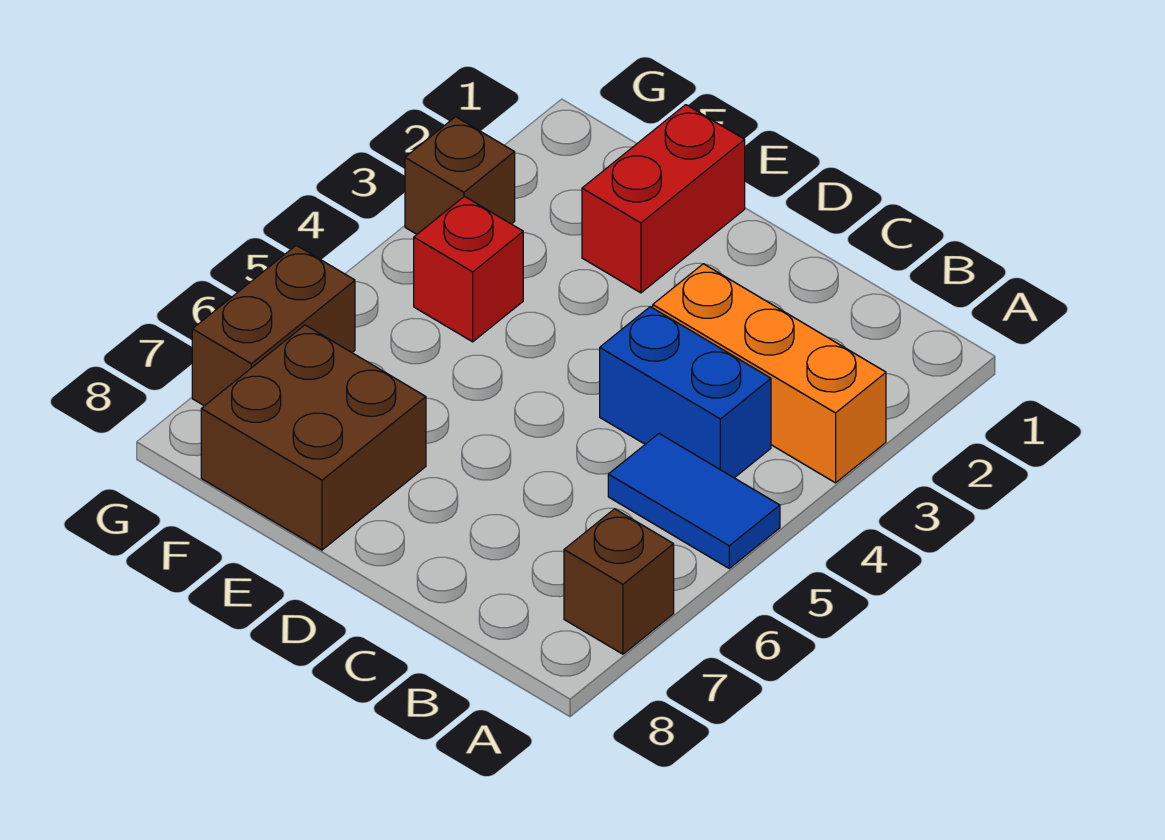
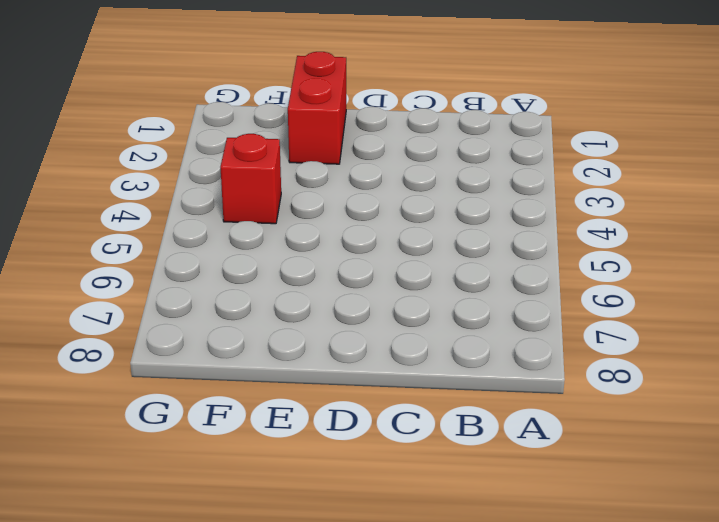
none -> orange brick A3:C3 level 1
none -> blue tile A5:B5 level 1

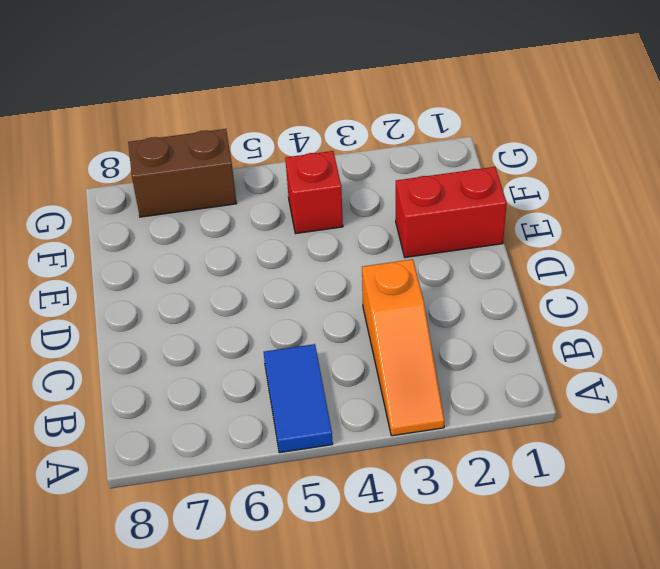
orange slope A3:C3 level 1 top C -> orange brick A3:C3 level 1
none -> brown brick A7 level 1
none -> blue brick B4:C4 level 1

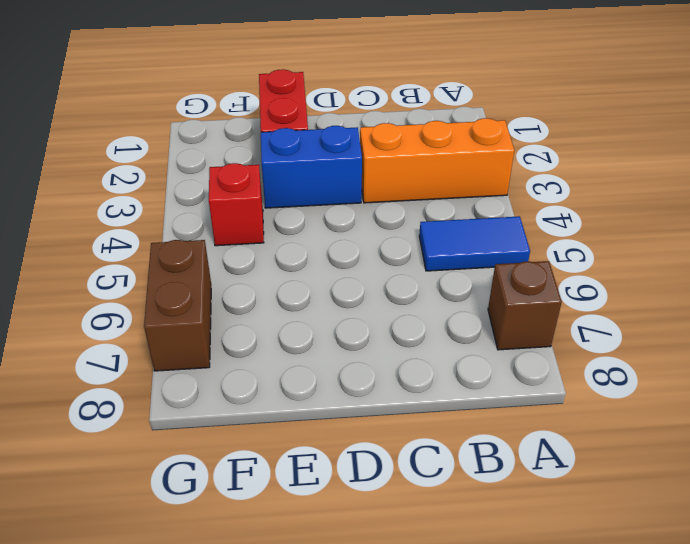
blue brick D3:E3 level 1 -> blue brick B4:C4 level 1
none -> brown brick E7:F8 level 1
none -> brown brick G3 level 1

